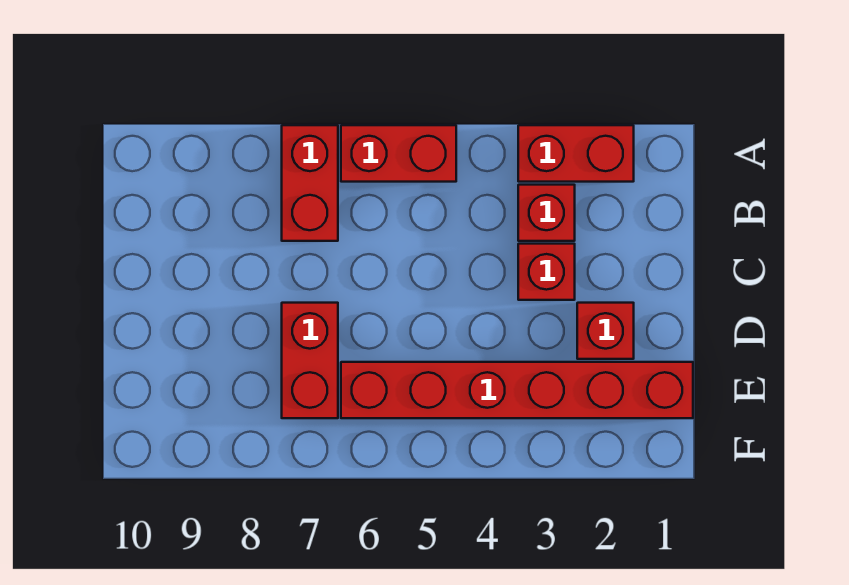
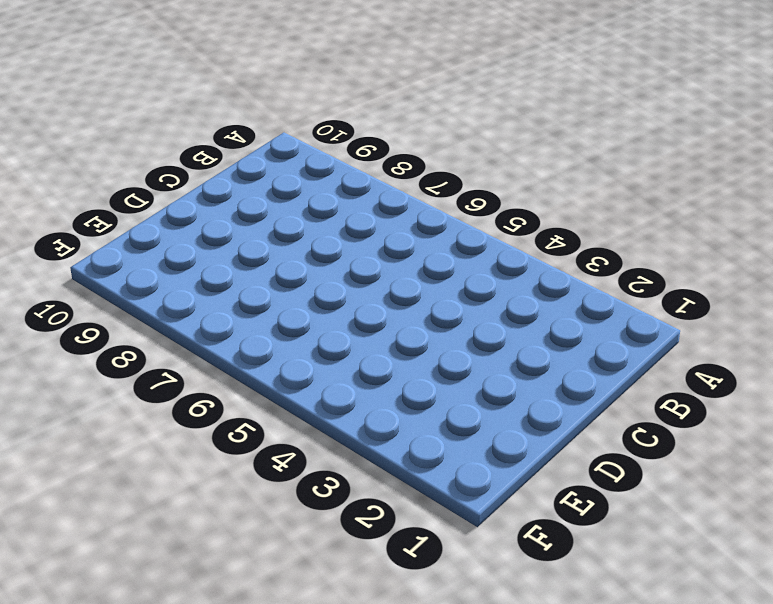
none -> red brick A2:A3 level 1
none -> red brick A5:A6 level 1

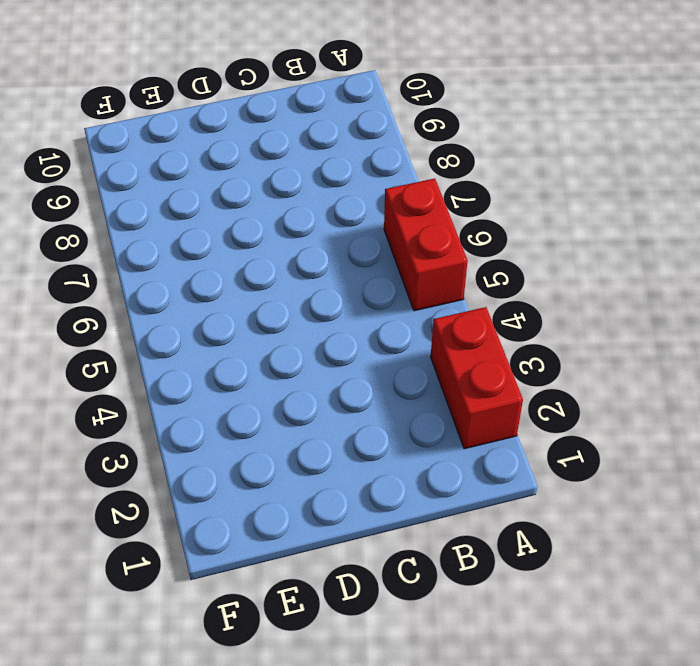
none -> red brick A7:B7 level 1
none -> red brick B3 level 1

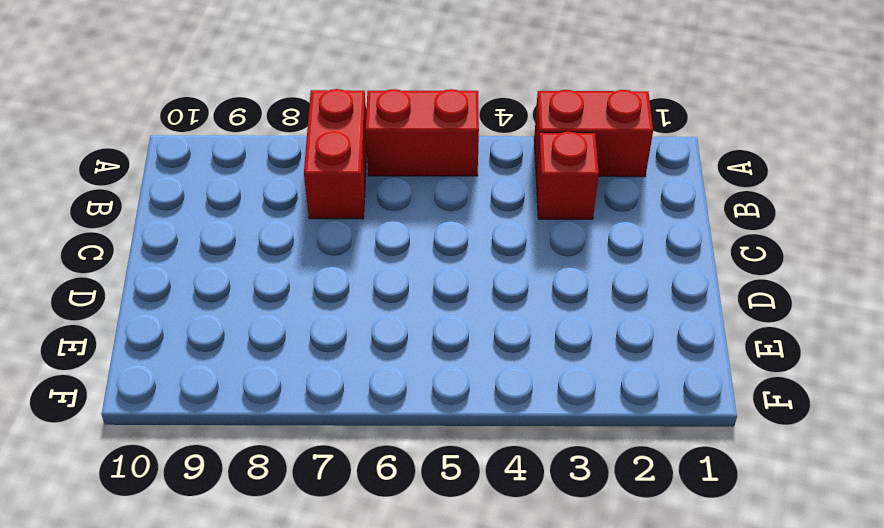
none -> red brick C3 level 1
none -> red brick D2 level 1

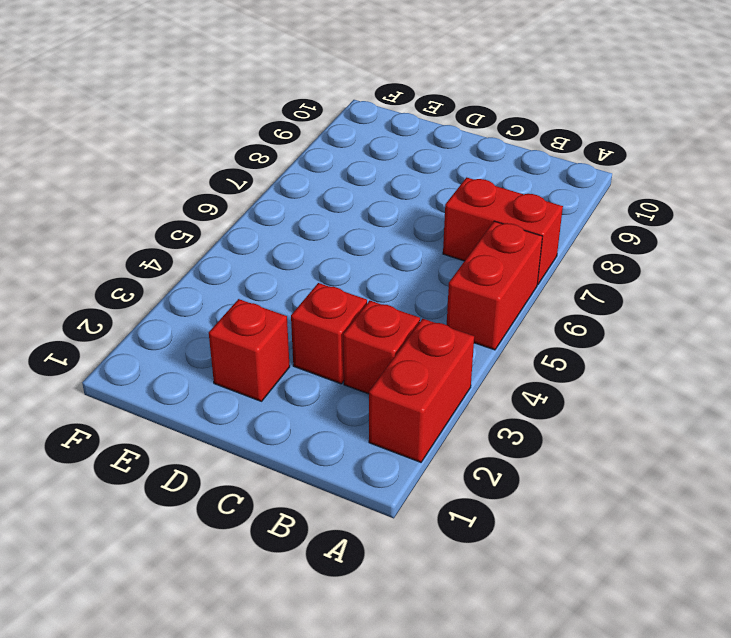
none -> red brick D7:E7 level 1
none -> red brick E1:E6 level 1

